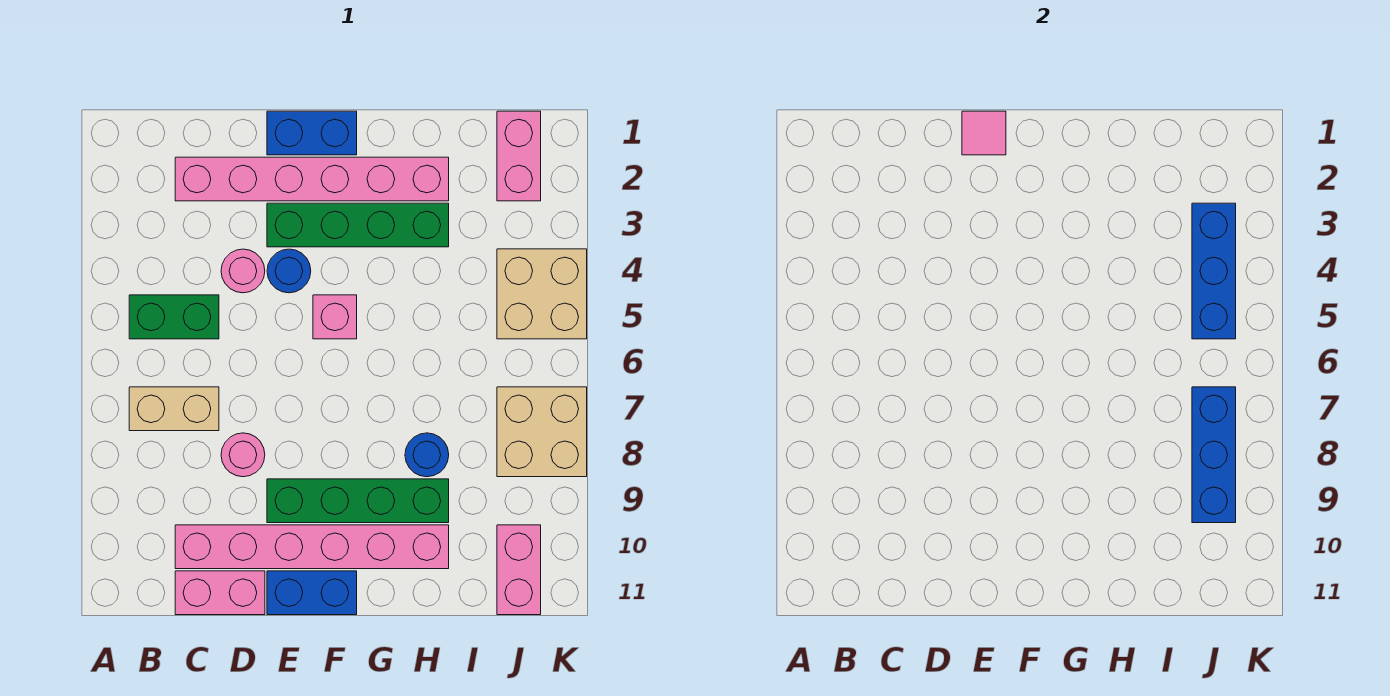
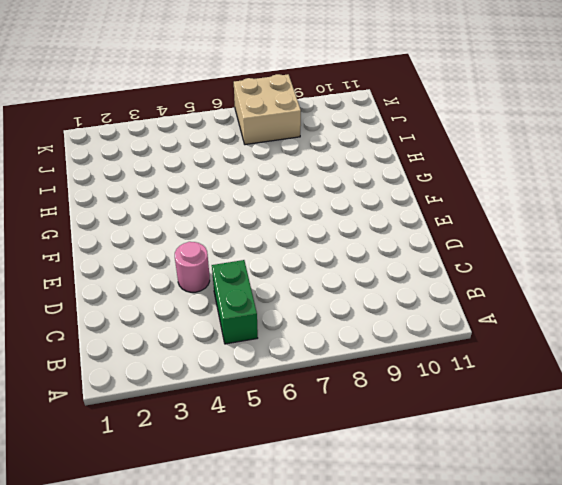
none -> tan brick B7:C7 level 1
none -> pink brick C2:H2 level 1
none -> pink brick C10:H10 level 1

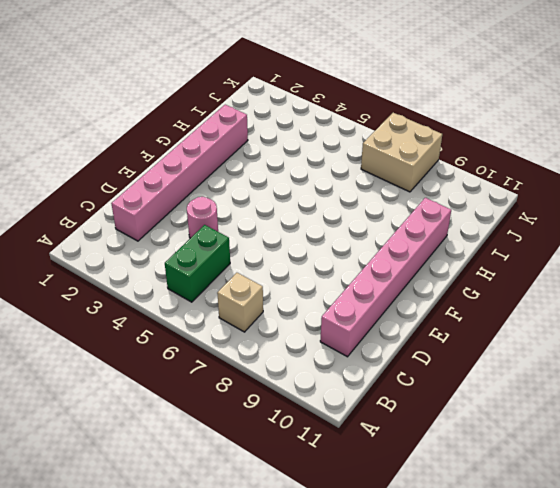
tan brick B7 level 1 -> tan brick B7:C7 level 1
none -> pink brick C11:D11 level 1
none -> pink round brick D8 level 1
none -> blue brick E1:F1 level 1

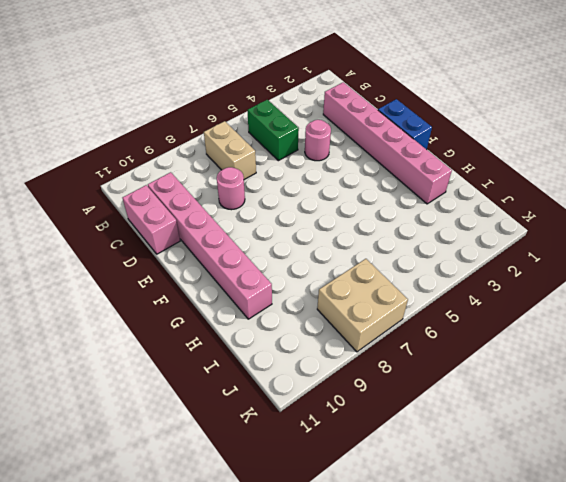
none -> green brick E3:H3 level 1
none -> blue round brick E4 level 1
none -> green brick E9:H9 level 1

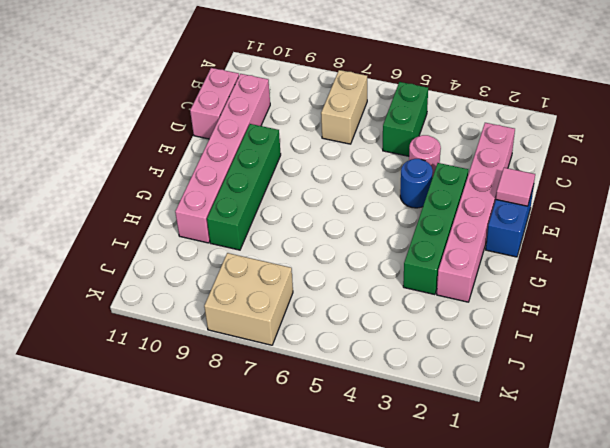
none -> pink round brick D8 level 1
none -> blue brick E11:F11 level 1
none -> pink brick F5 level 1

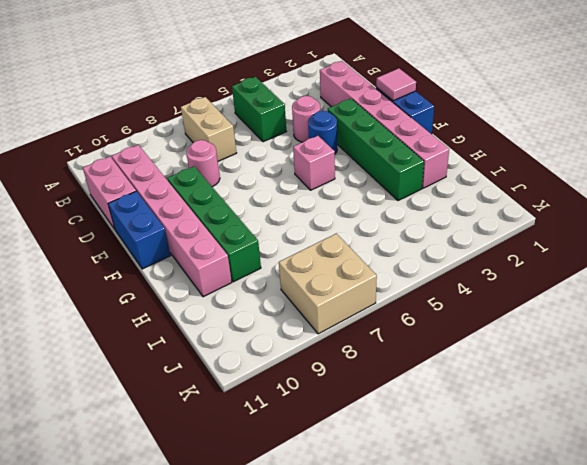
none -> blue round brick H8 level 1
none -> pink brick J1:J2 level 1
none -> tan brick J4:K5 level 1

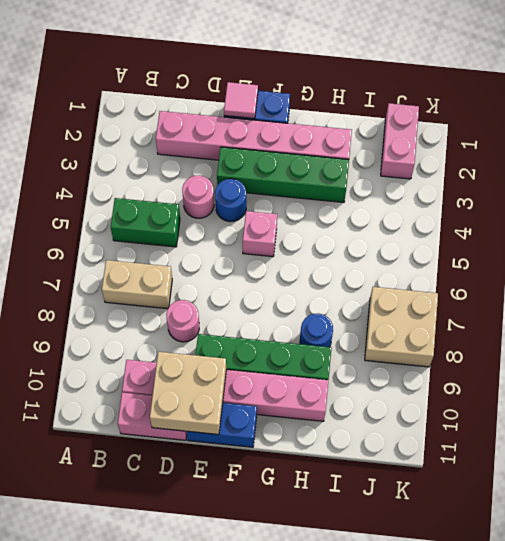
tan brick D10:E11 level 2 -> tan brick J4:K5 level 1
none -> pink brick J10:J11 level 1
none -> blue brick J3:J5 level 2
none -> blue brick J7:J9 level 2

